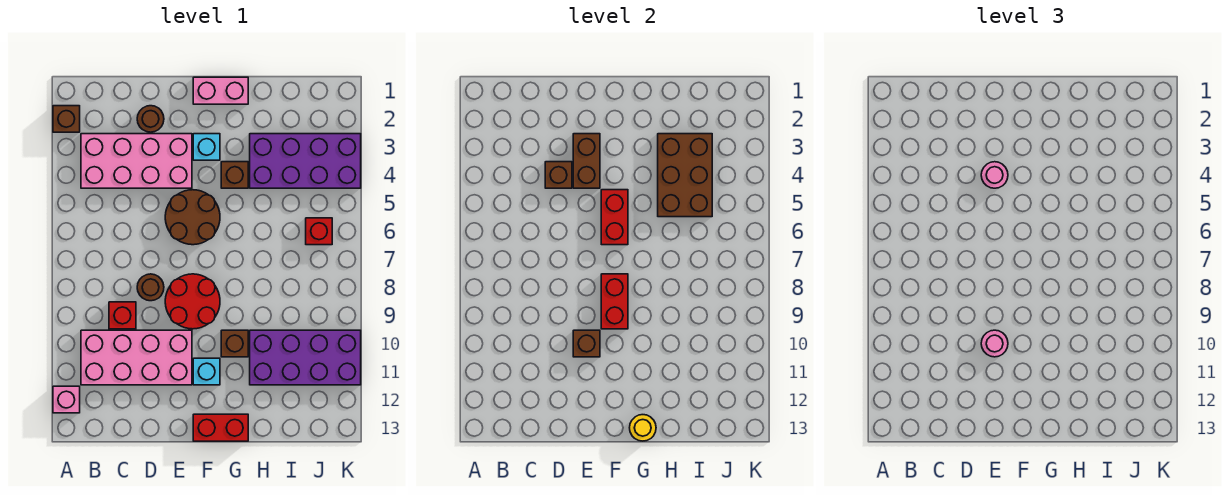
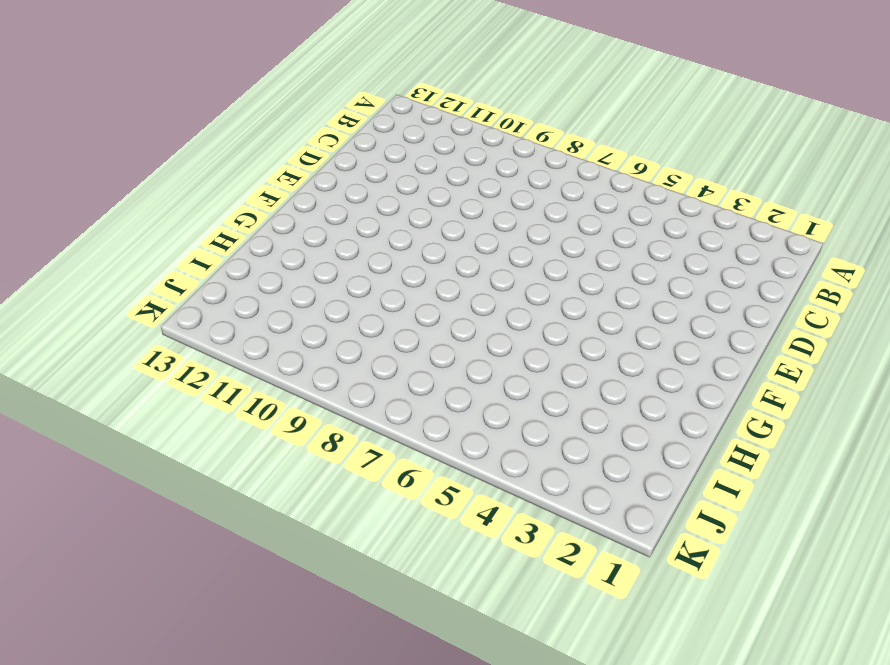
none -> brown brick A2 level 1
none -> pink brick A12 level 1
none -> pink brick B3:E4 level 1

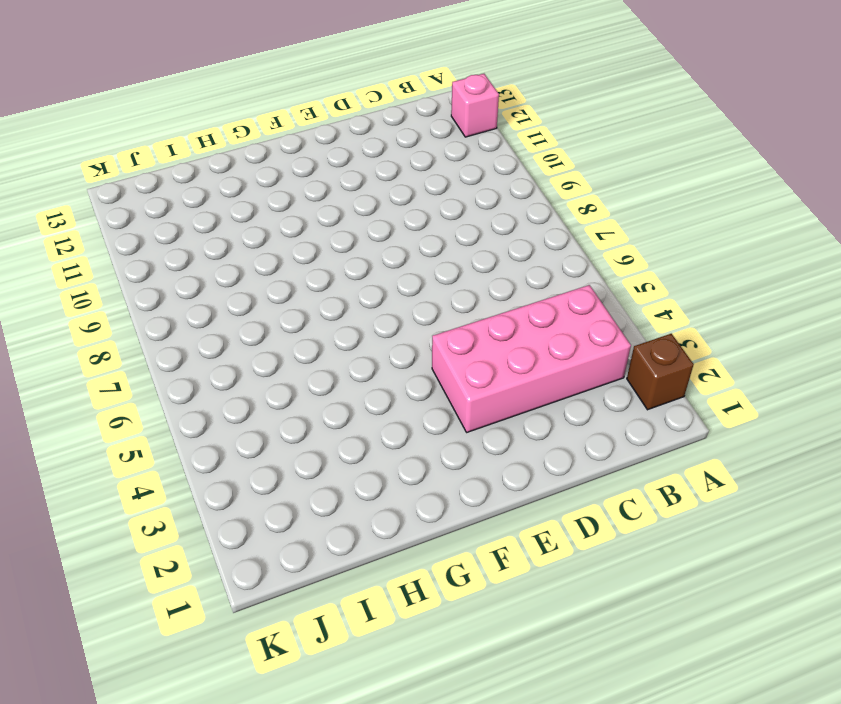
none -> pink brick B10:E11 level 1
none -> red brick C9 level 1
none -> brown round brick D2 level 1

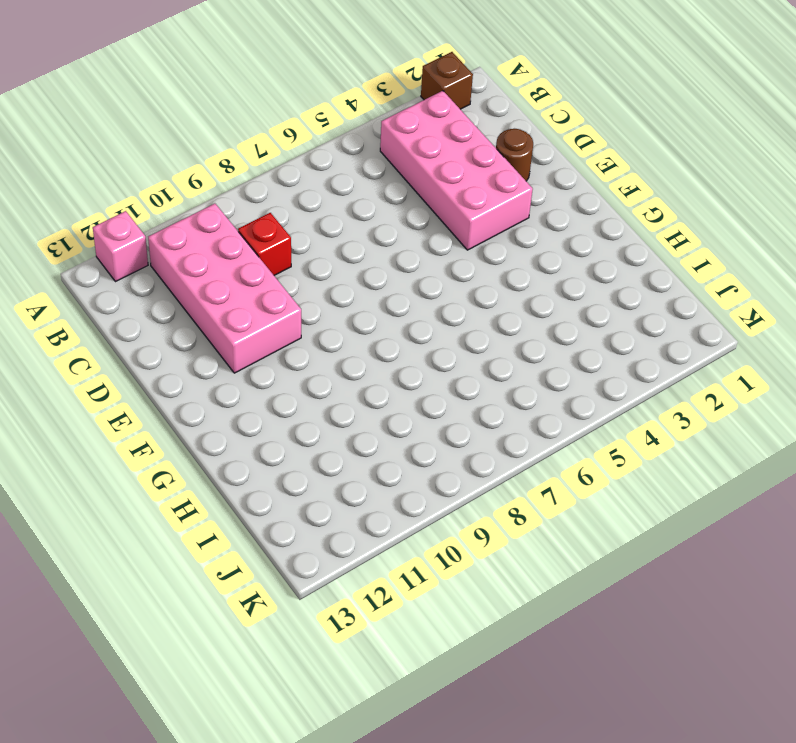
none -> brown round brick D8 level 1
none -> brown round brick E5:F6 level 1
none -> red round brick E8:F9 level 1

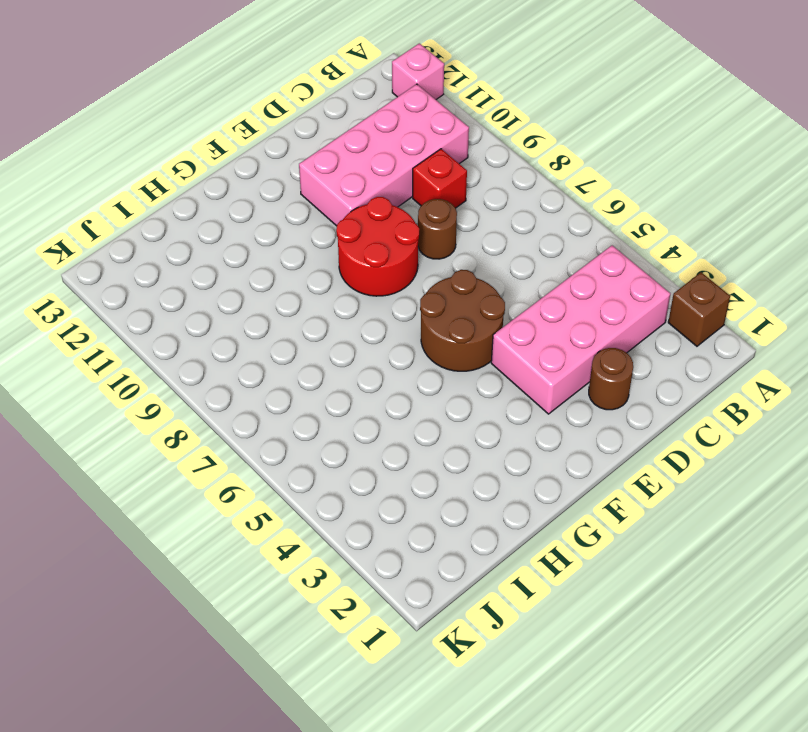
none -> pink brick F1:G1 level 1
none -> cyan brick F3 level 1
none -> cyan brick F11 level 1

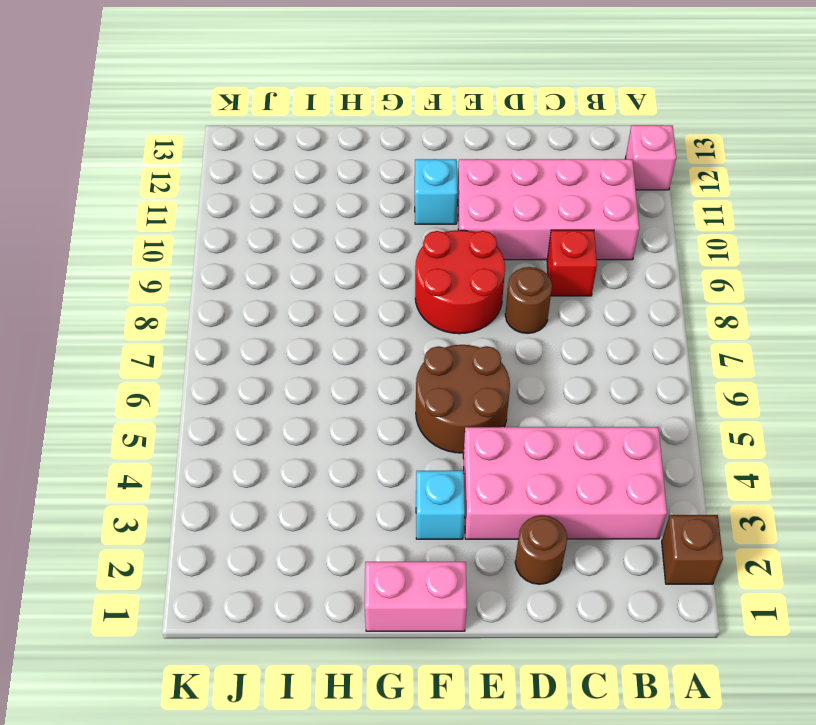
none -> red brick F13:G13 level 1
none -> brown brick G4 level 1
none -> brown brick G10 level 1

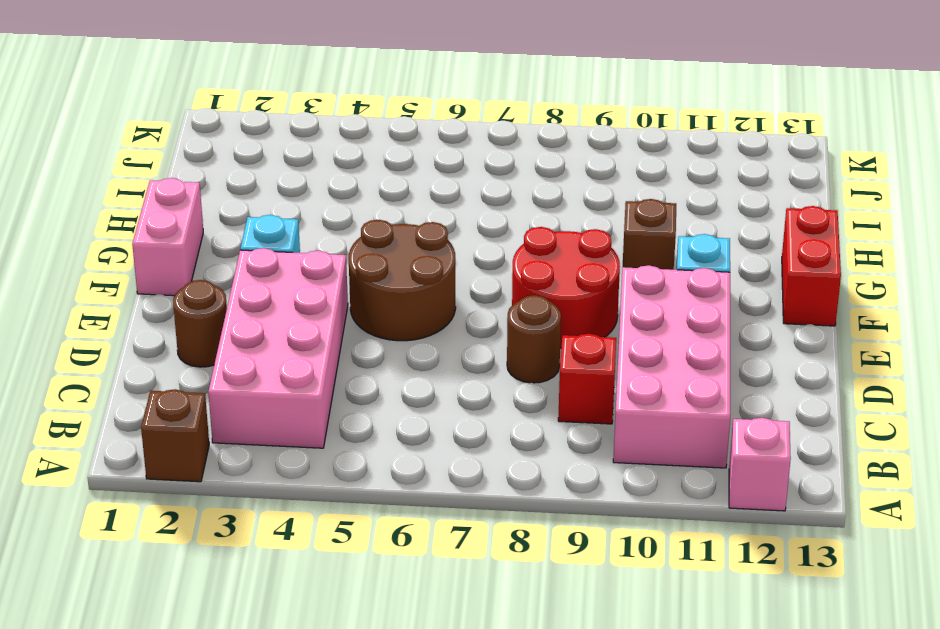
none -> brown brick G4 level 1
none -> purple brick H3:K4 level 1
none -> purple brick H10:K11 level 1

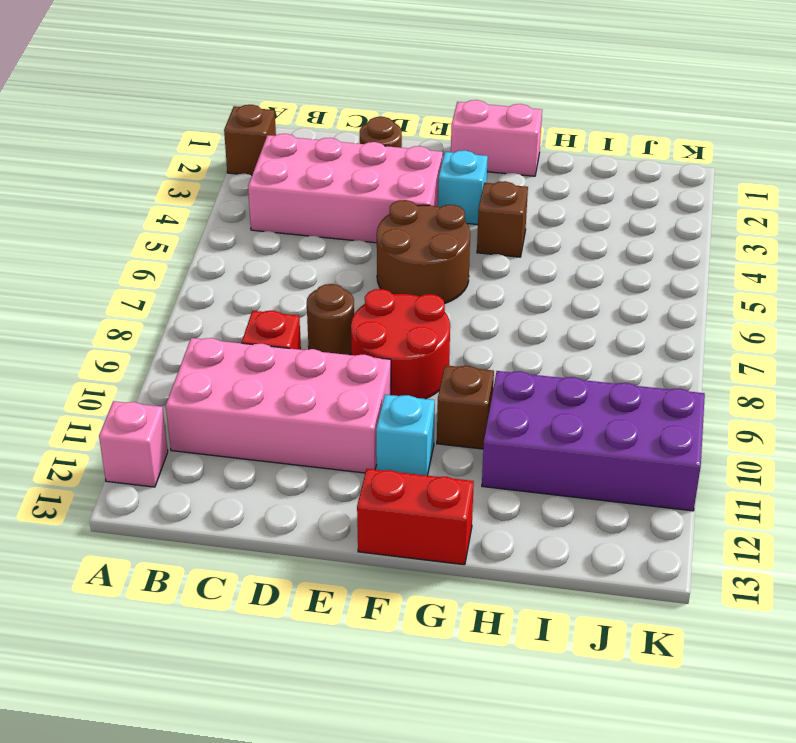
none -> purple brick H3:K4 level 1
none -> red brick J6 level 1
none -> brown brick D4 level 2

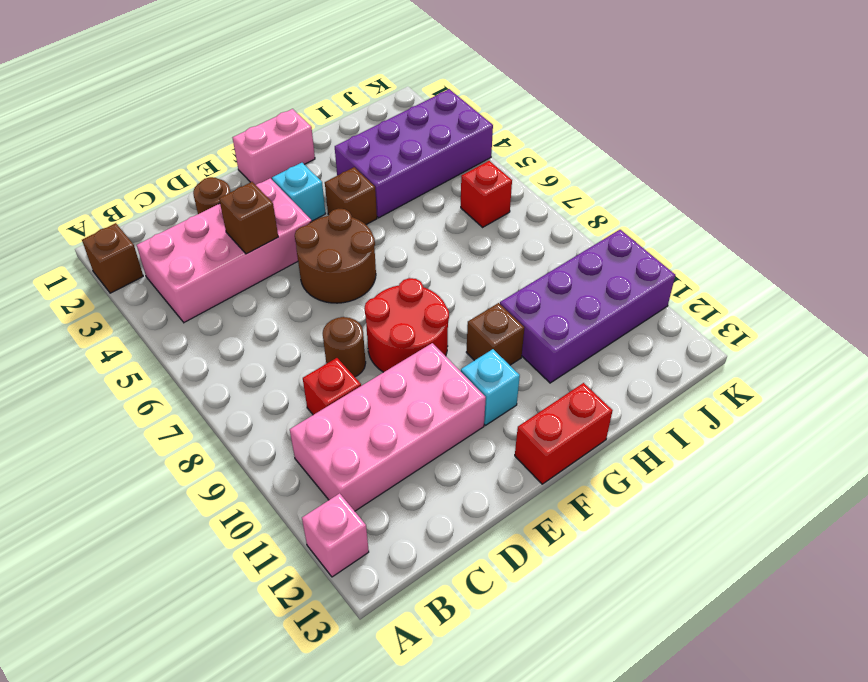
none -> brown brick E3:E4 level 2
none -> brown brick E10 level 2
none -> red brick F5:F6 level 2

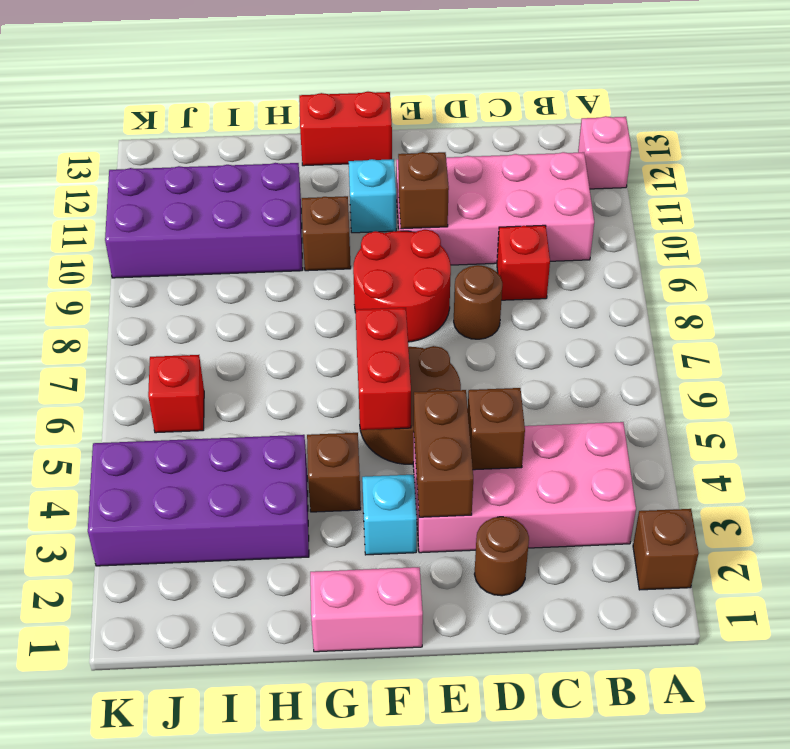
none -> red brick F8:F9 level 2
none -> yellow round brick G13 level 2
none -> brown brick H3:I5 level 2

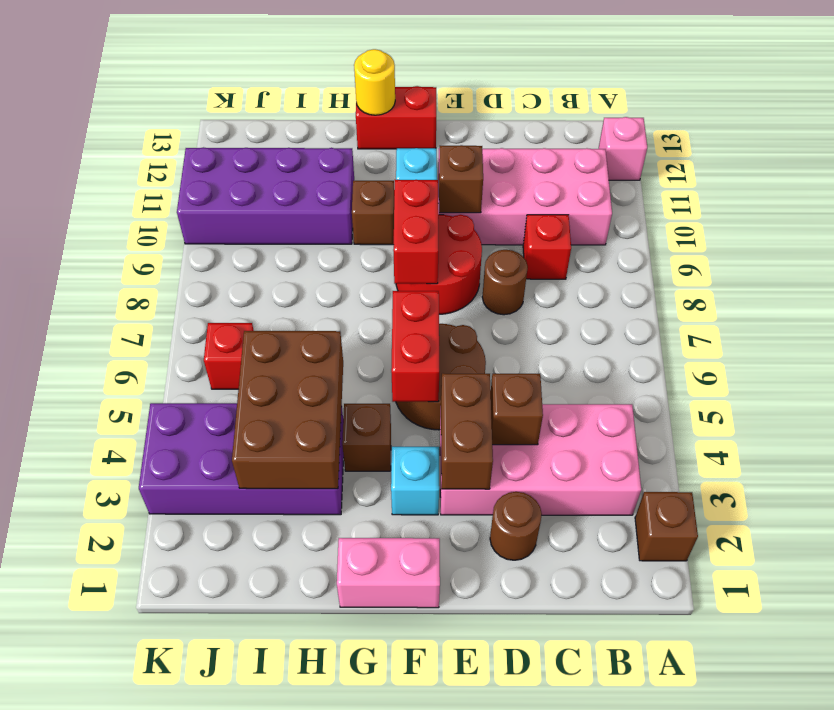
none -> pink round brick E4 level 3
none -> pink round brick E10 level 3

